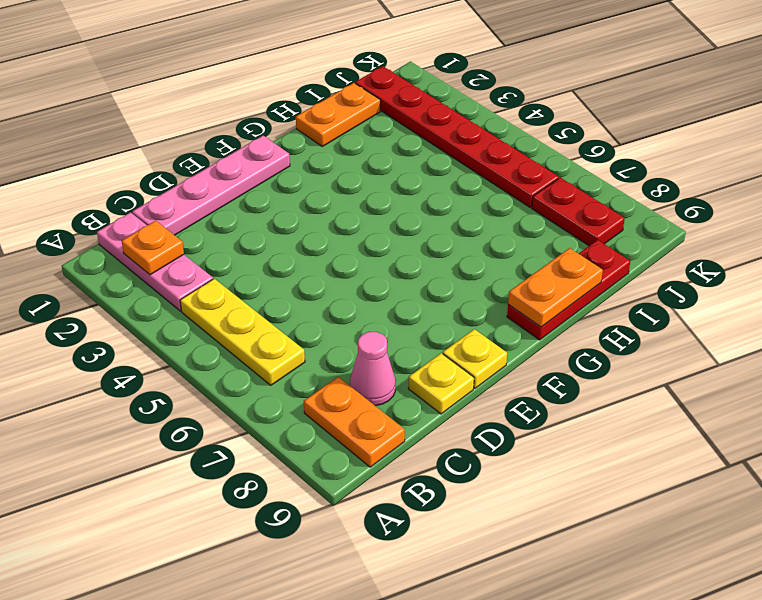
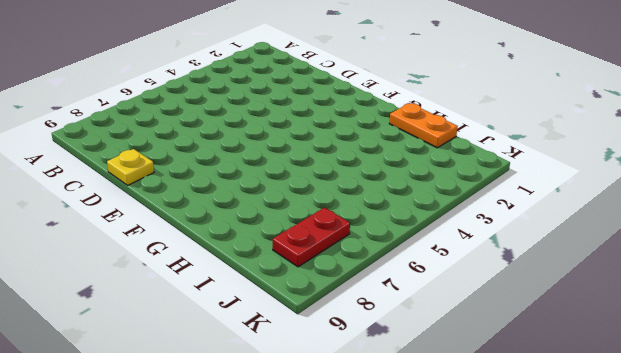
none -> pink plate B1:B3 level 1
none -> yellow plate B4:B6 level 1
none -> orange plate B8:B9 level 1

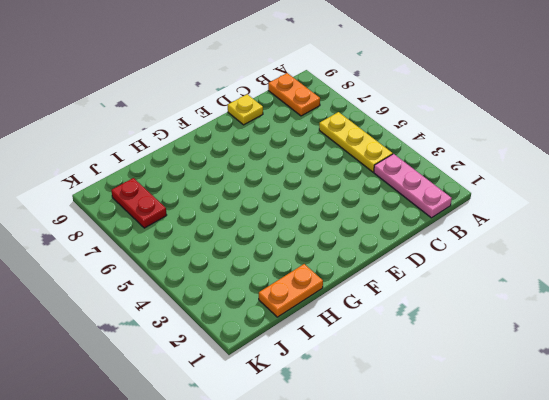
none -> pink plate C1:F1 level 1
none -> pink cone C8 level 1
none -> yellow plate E9 level 1

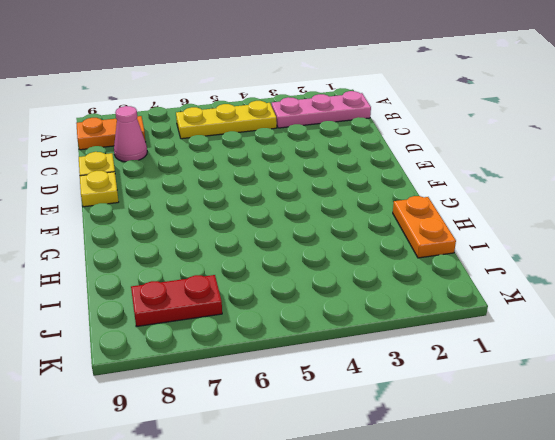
none -> pink plate C1:F1 level 1
none -> red plate G9:I9 level 1
none -> red plate J1:J6 level 1

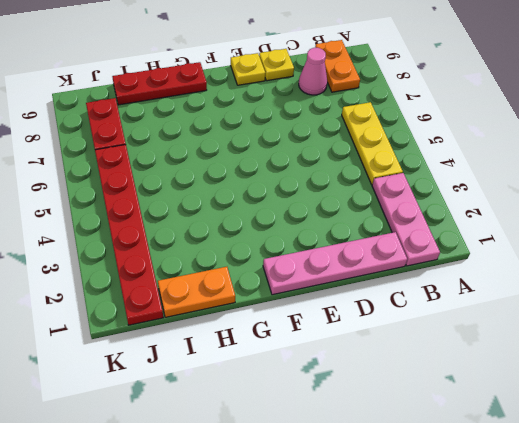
none -> orange plate B2 level 2
none -> orange plate G9:H9 level 2

